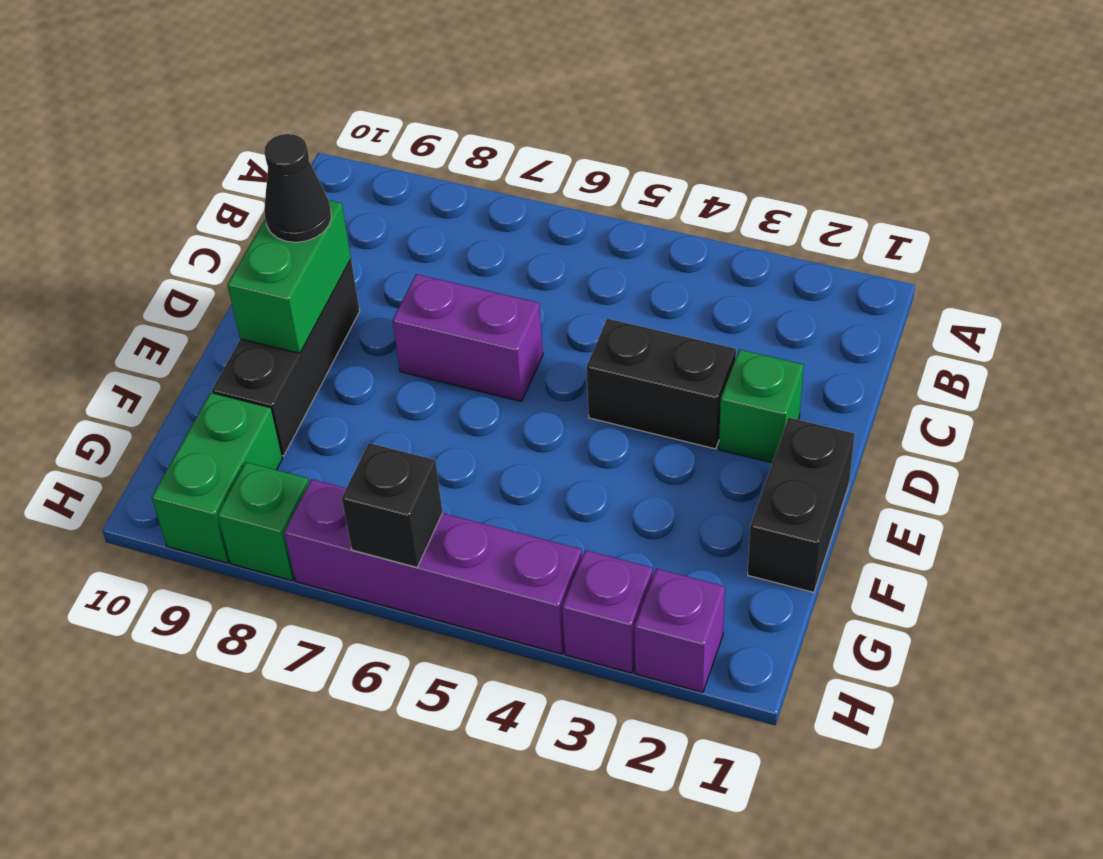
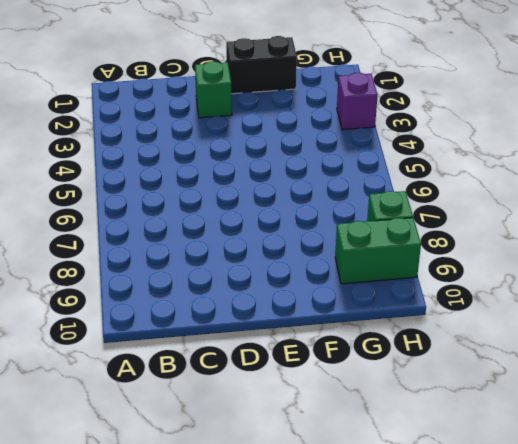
none -> black brick D3:D4 level 1
none -> purple brick D6:D7 level 1
none -> black brick D9:F9 level 1

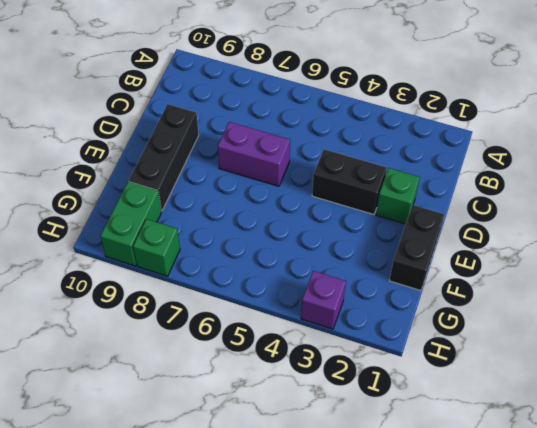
none -> purple brick H2 level 1
none -> purple brick H4:H7 level 1
none -> green brick D9:E9 level 2

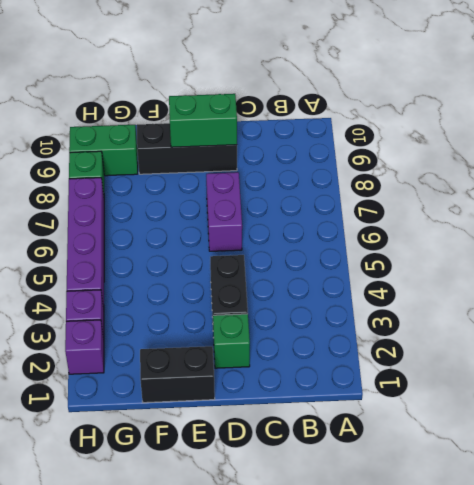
none -> black brick H6 level 2
none -> black cone D9 level 3

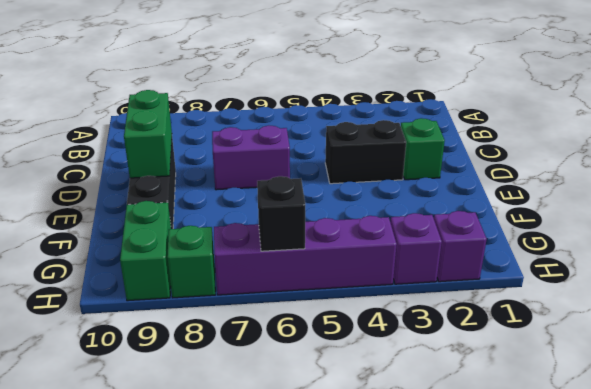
none -> black brick E1:F1 level 1
none -> black cone D9 level 3

